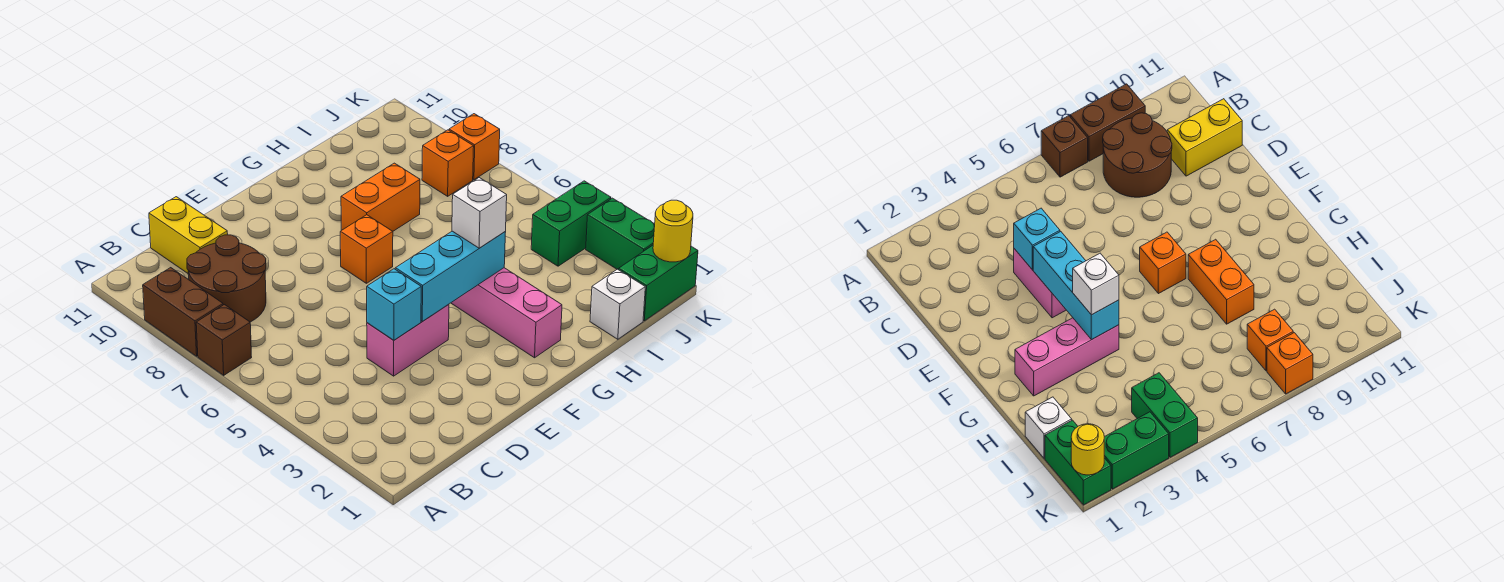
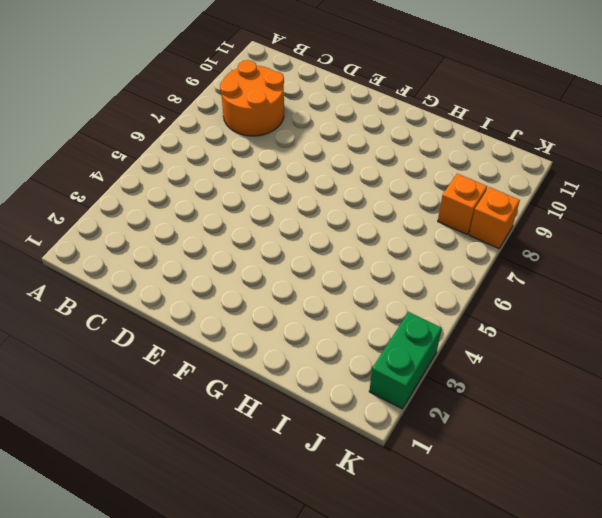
orange round brick B8:C9 level 1 -> brown round brick B8:C9 level 1
none -> brown brick A7 level 1
none -> brown brick A8:A9 level 1
none -> yellow brick C10:C11 level 1

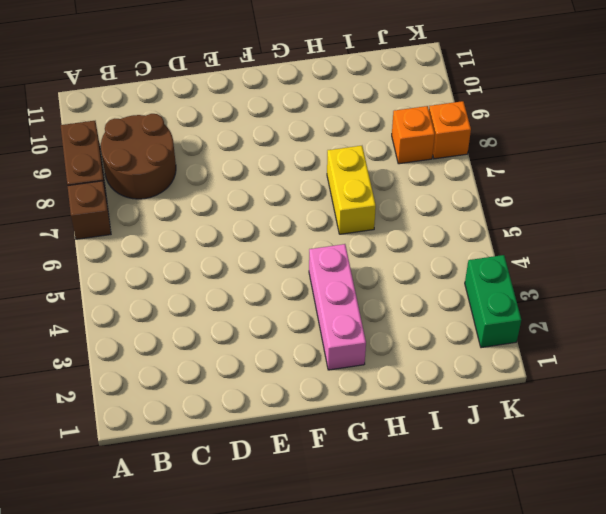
yellow brick H6:H7 level 1 -> yellow brick C10:C11 level 1
none -> pink brick D4:E4 level 1
none -> orange brick F7 level 1
none -> orange brick G8:H8 level 1

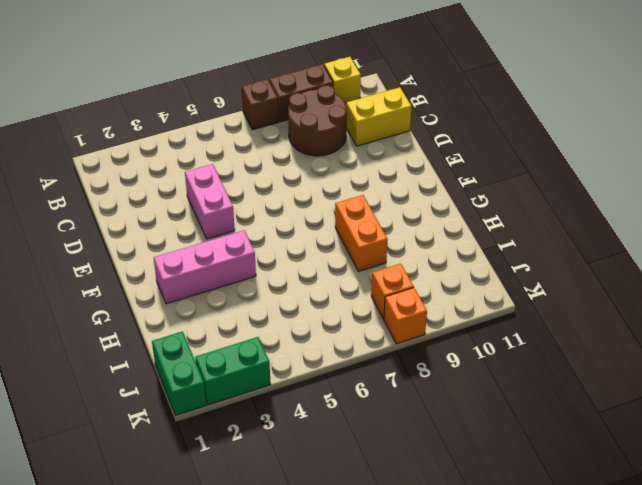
yellow brick A10 level 1 -> none
none -> orange brick F7 level 1
none -> white brick I1 level 1
none -> green brick J4:K4 level 1

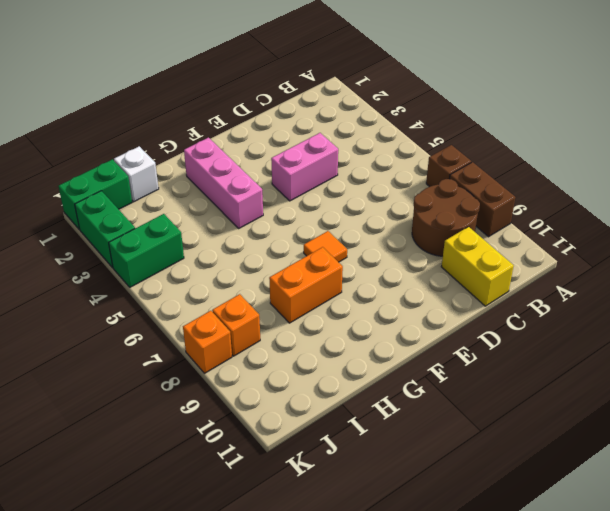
orange tile F7 level 1 -> orange brick F7 level 1
none -> cyan brick D4 level 2
none -> cyan brick E4:G4 level 2
none -> yellow round brick K1 level 2

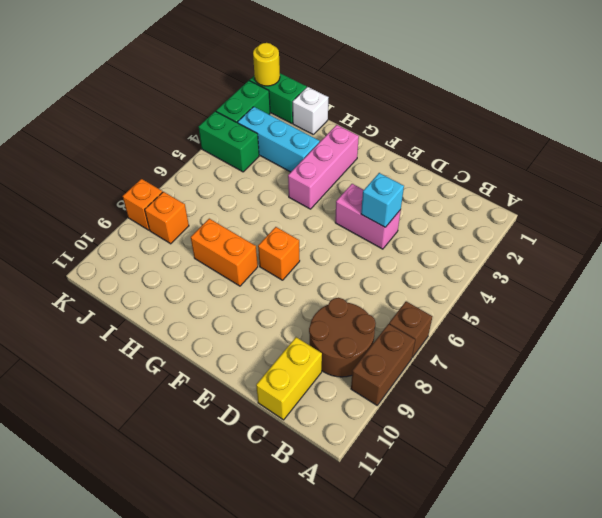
cyan brick H3:J3 level 1 -> cyan brick E4:G4 level 2
none -> white brick G4 level 3

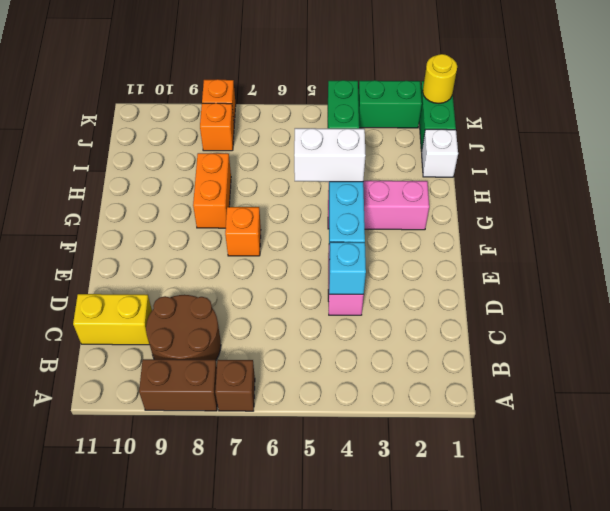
white brick G4:G5 level 3 -> white brick G4 level 3

